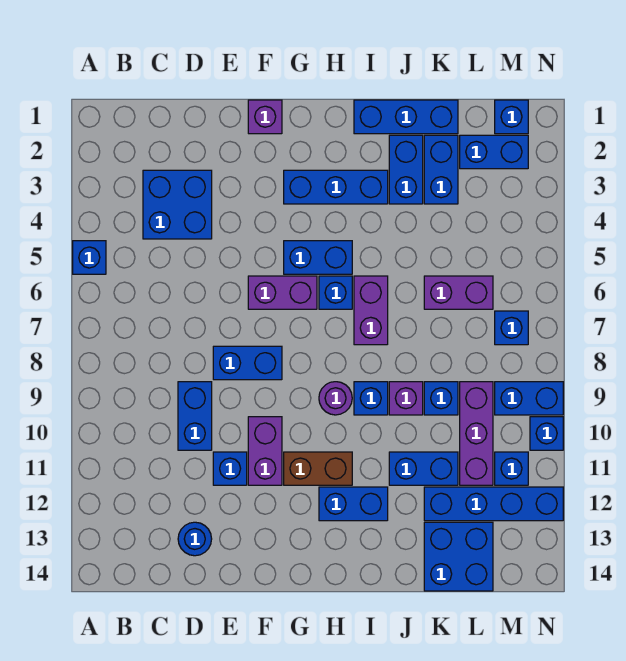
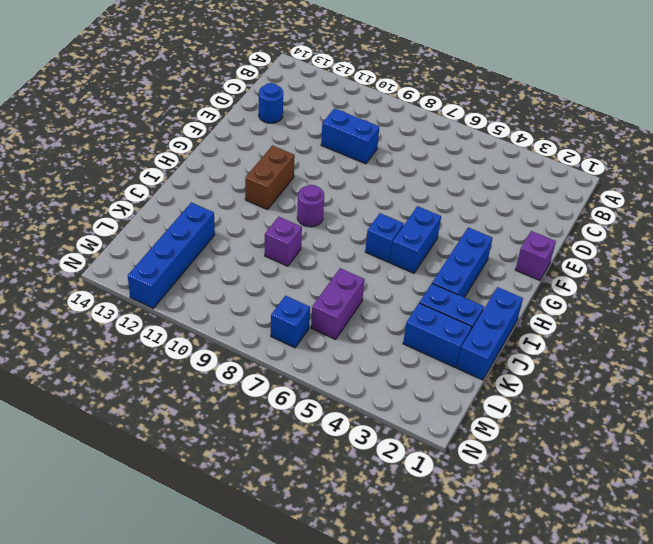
none -> blue brick A5 level 1
none -> blue brick C3:D4 level 1
none -> blue brick E8:F8 level 1
none -> blue brick E11 level 1

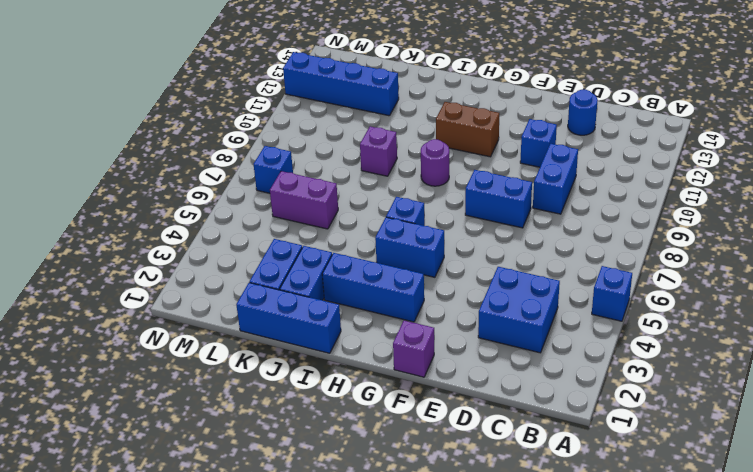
none -> purple brick F6:G6 level 1
none -> purple brick F10:F11 level 1
none -> blue brick H12:I12 level 1
none -> purple brick I6:I7 level 1

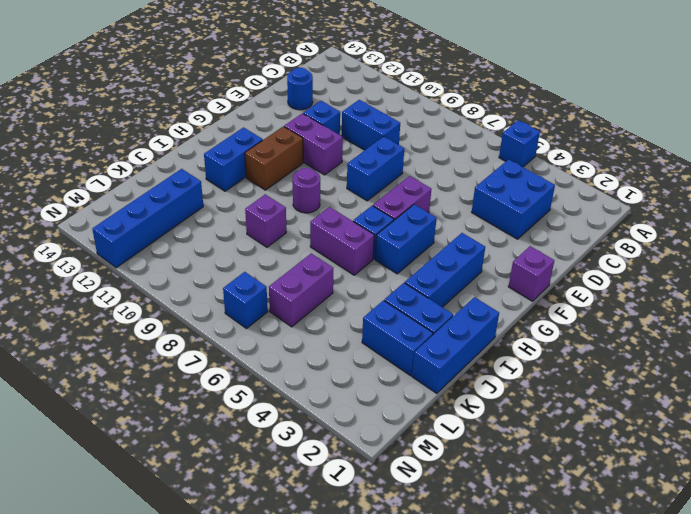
none -> blue brick I9 level 1
none -> blue brick J11:K11 level 1
none -> blue brick K9 level 1
none -> blue brick K13:L14 level 1

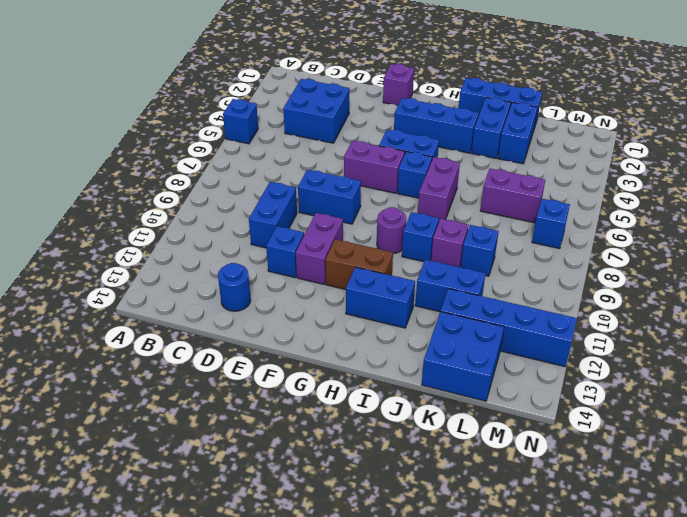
none -> blue brick L2:M2 level 1
none -> purple brick L9:L11 level 1
none -> blue brick M1 level 1
none -> blue brick M9:N9 level 1

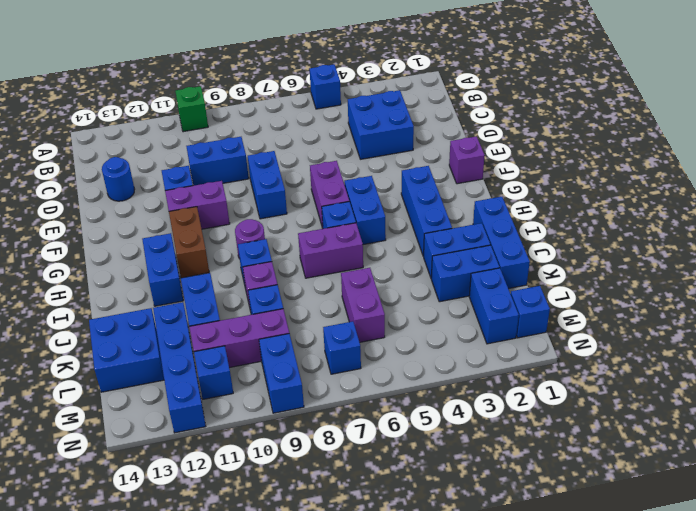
green brick A10 level 1 -> none
none -> blue brick N10 level 1

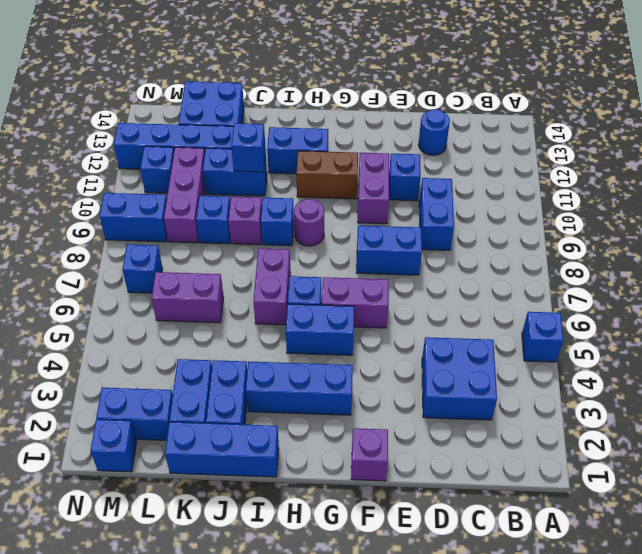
blue brick J11 level 2 -> blue brick N10 level 1

